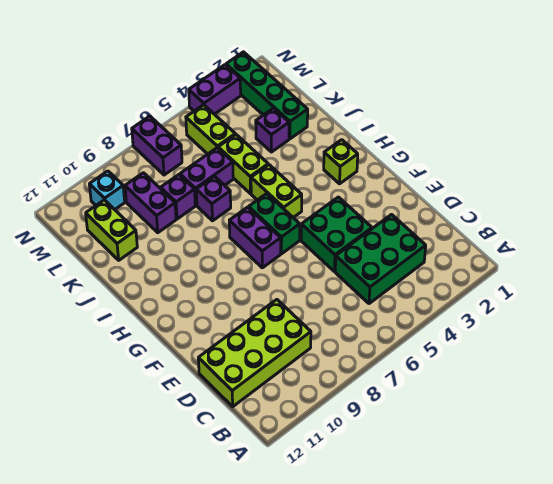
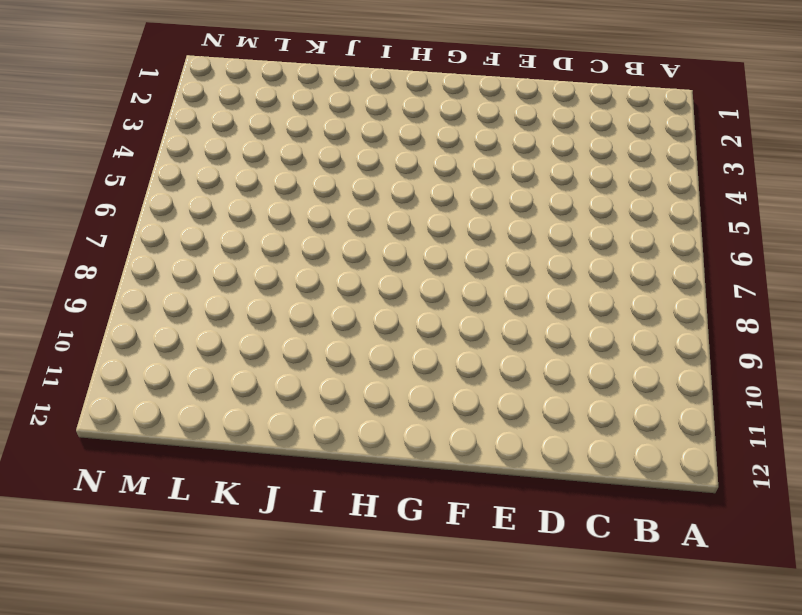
none -> green brick C3:D5 level 1
none -> lime brick C9:D12 level 1
none -> green brick E4:F5 level 1

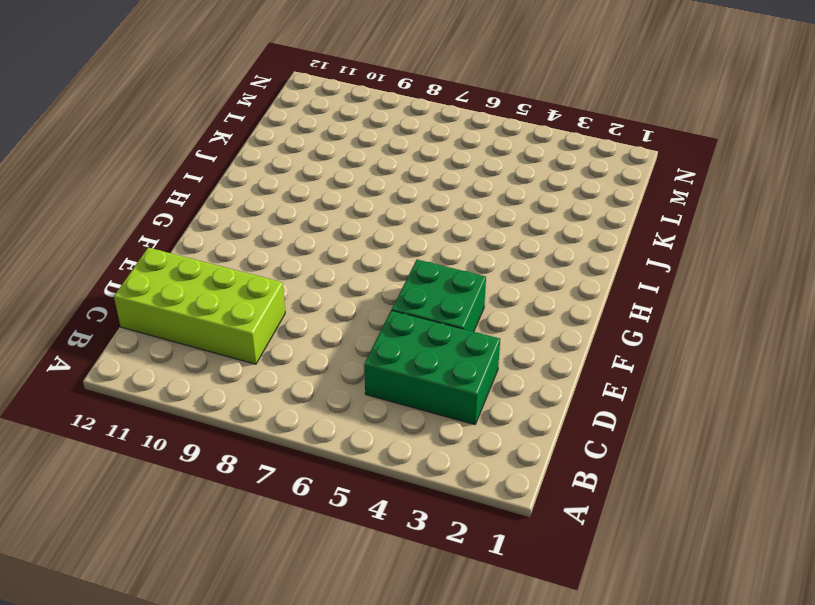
none -> green brick G6:H6 level 1
none -> purple brick G7:H7 level 1
none -> lime brick H2 level 1

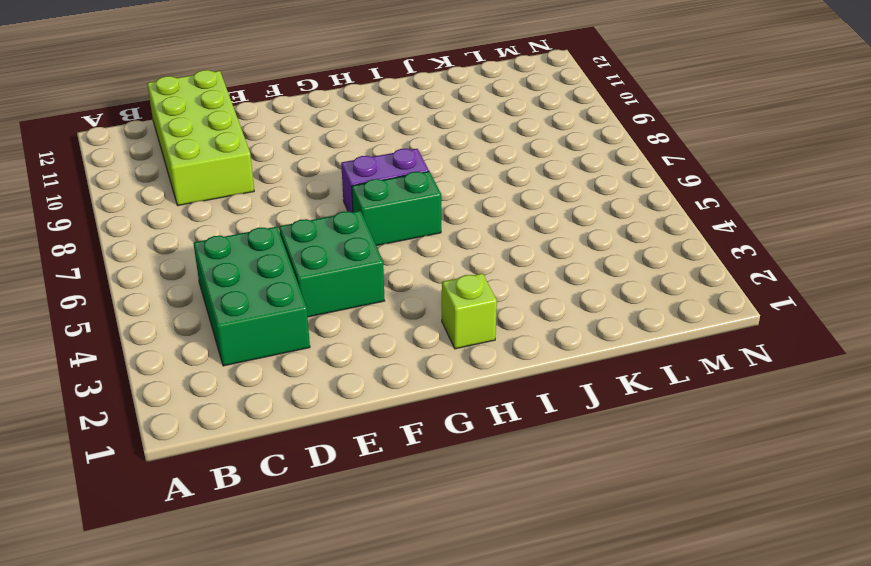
none -> lime brick H5:I5 level 1
none -> lime brick J5:K5 level 1
none -> purple brick J7 level 1

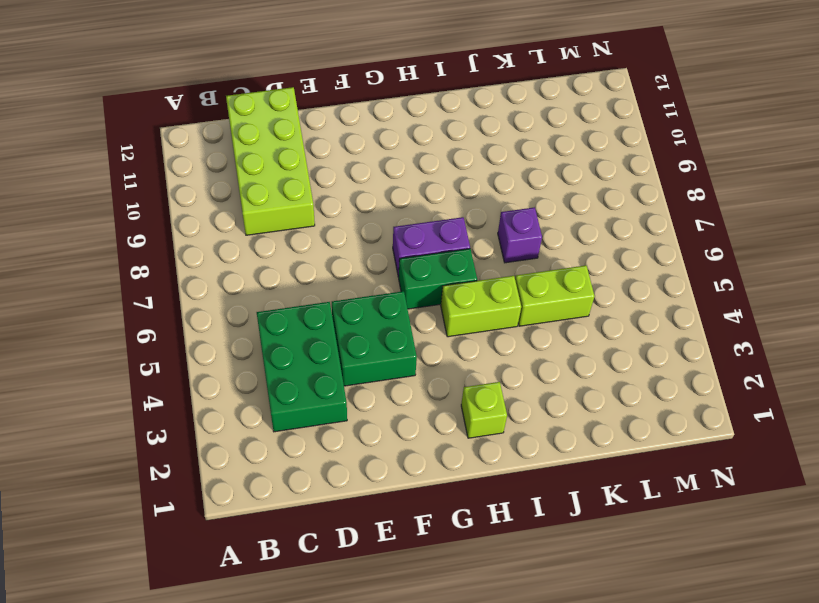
none -> green brick K2:N2 level 1
none -> purple brick K3 level 1
none -> purple brick K6:K7 level 1

